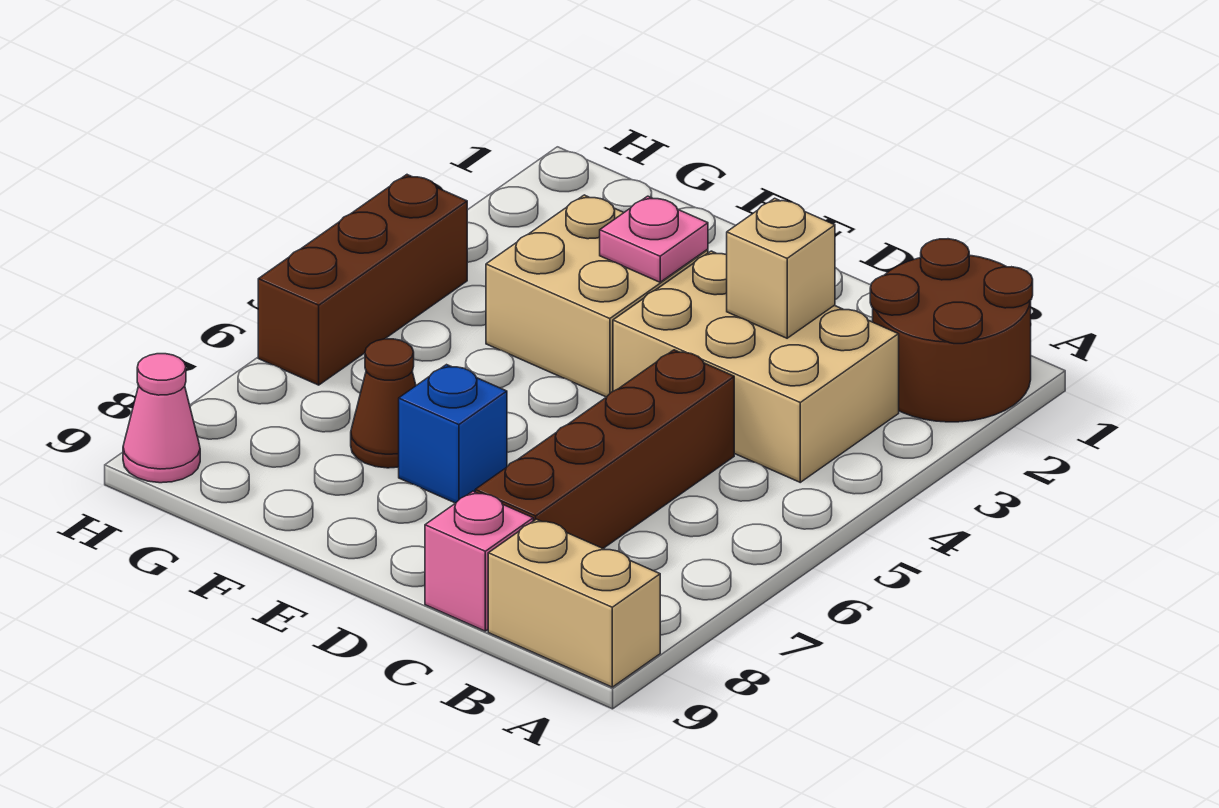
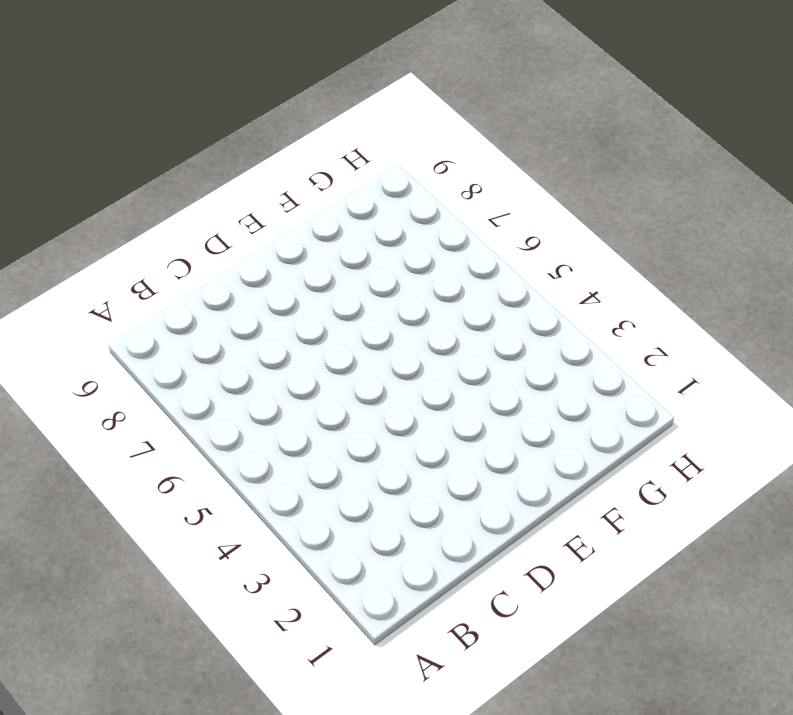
none -> brown round brick A1:B2 level 1
none -> tan brick A9:B9 level 1
none -> tan brick B3:D4 level 1

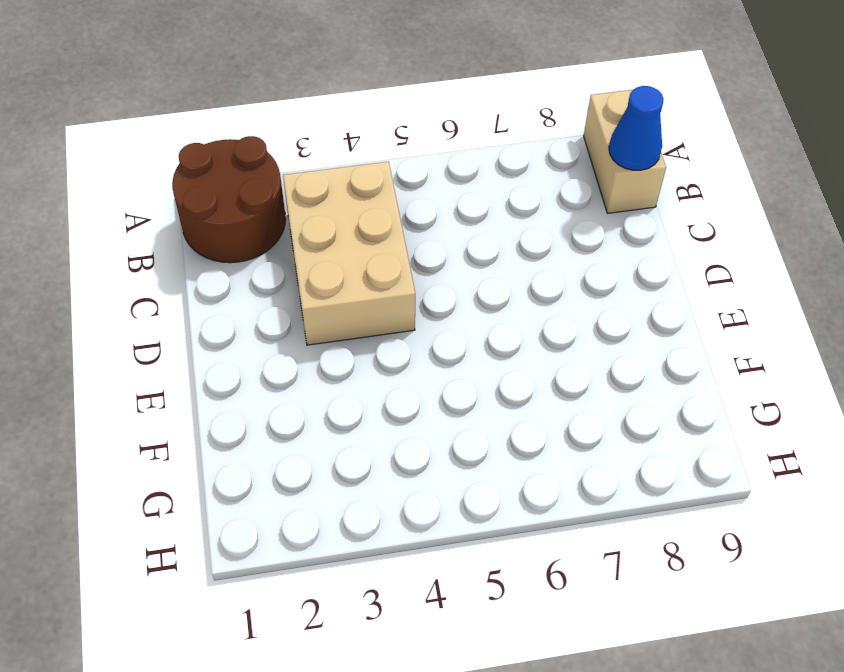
blue cone B9 level 2 -> none
none -> brown brick C5:C8 level 1
none -> pink brick C9 level 1
none -> tan brick E3:F4 level 1

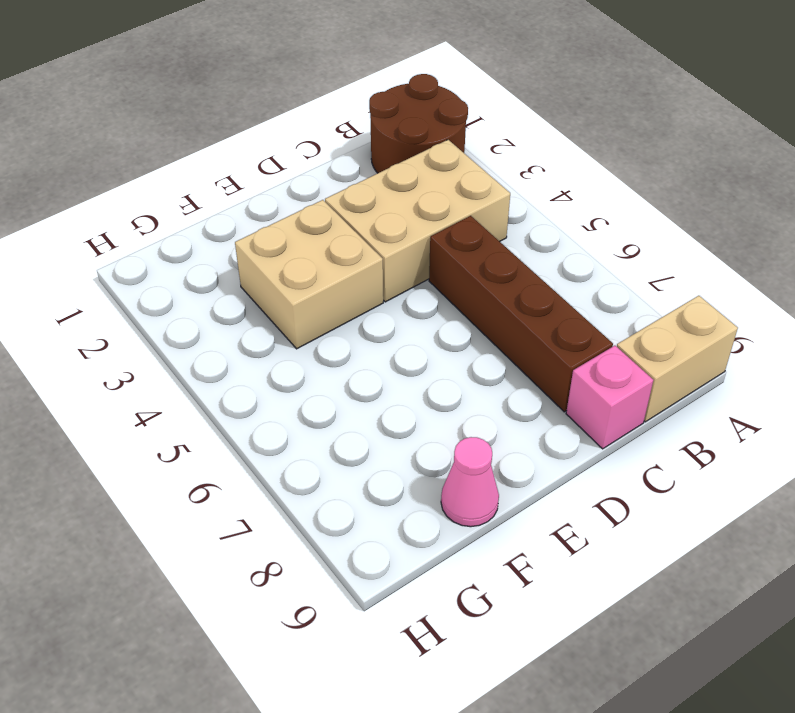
pink cone F9 level 1 -> pink cone H9 level 1
none -> blue brick E7 level 1
none -> brown cone F7 level 1
none -> brown brick H4:H6 level 1

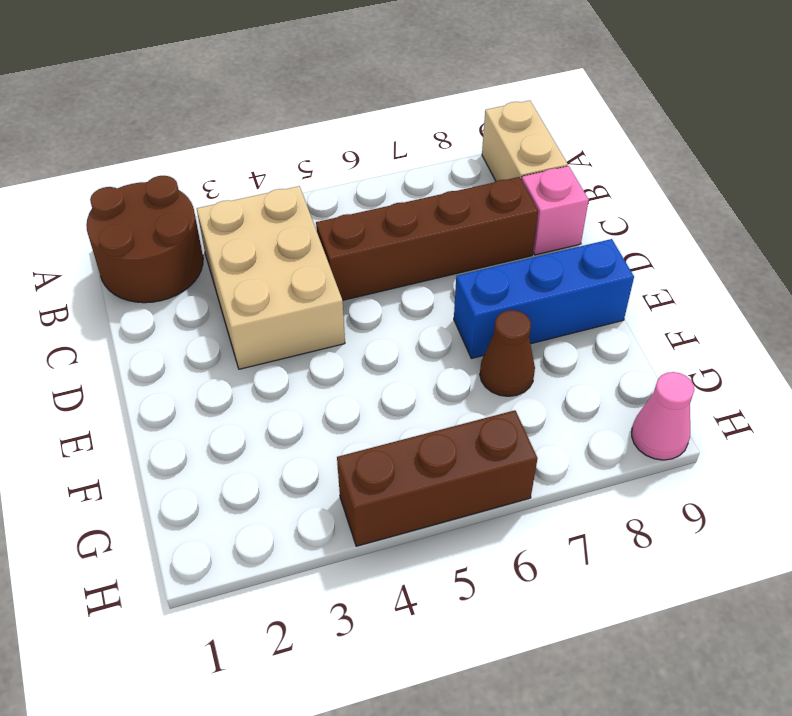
blue brick E7:E9 level 1 -> blue brick E7 level 1
none -> tan brick E3:F4 level 1
none -> tan brick C3 level 2
none -> pink plate E3 level 2

